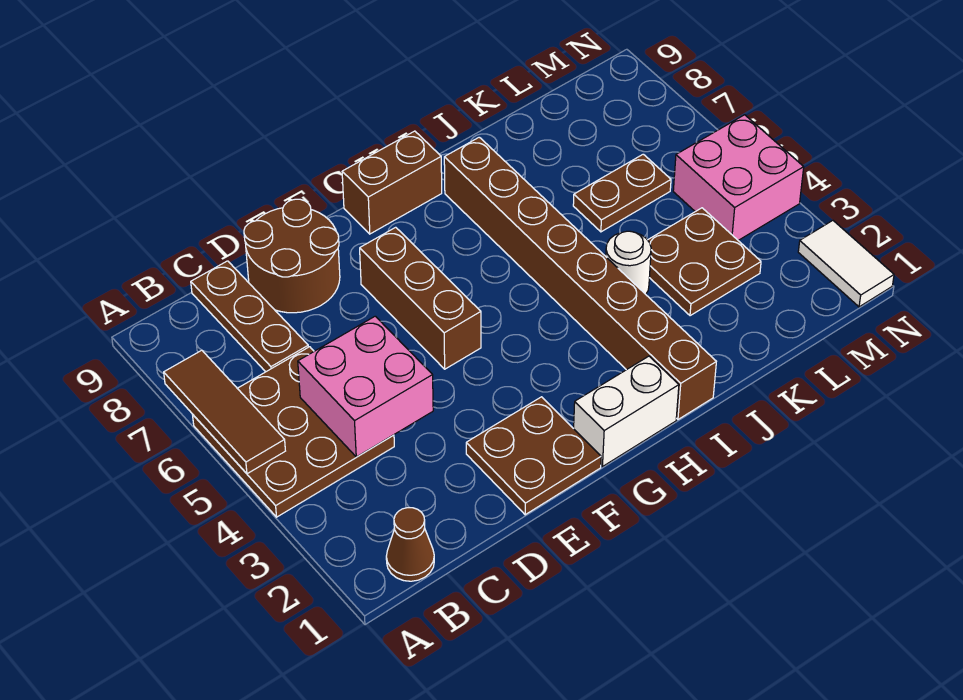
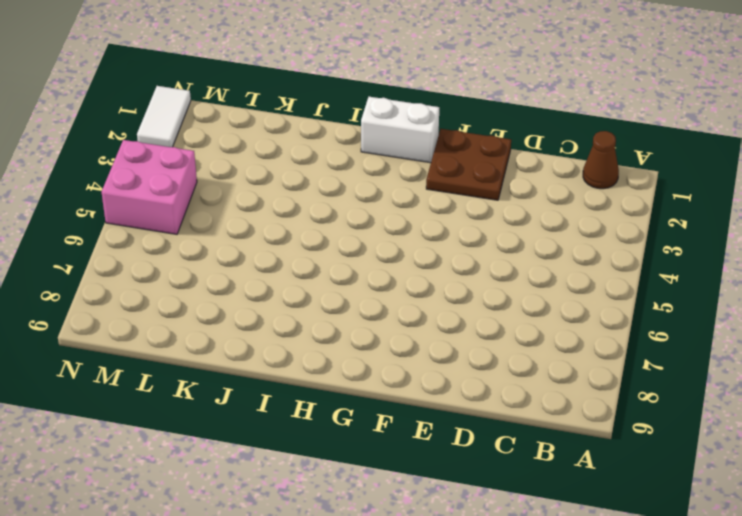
none -> brown plate A4:C6 level 1
none -> brown plate C7:C9 level 1
none -> brown round brick D8:E9 level 1

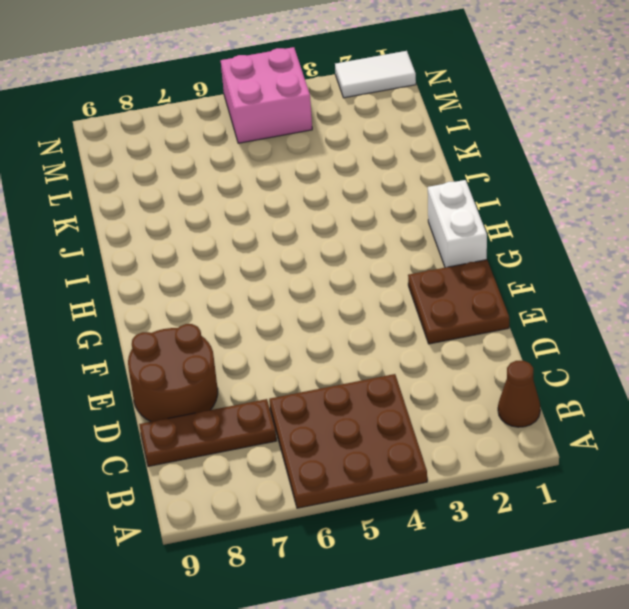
none -> brown brick F5:F7 level 1
none -> brown brick G9:H9 level 1
none -> brown brick I1:I8 level 1

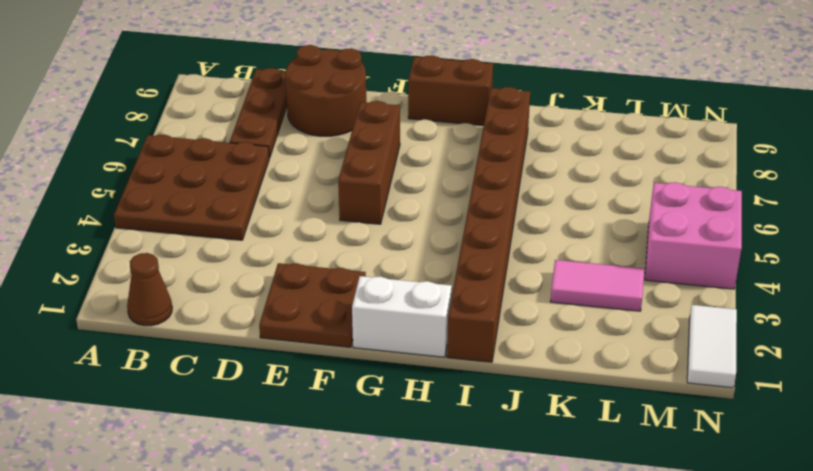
pink tile K3:L3 level 1 -> brown plate K3:L4 level 1
none -> white round brick J4 level 1
none -> brown plate K6:L6 level 1
none -> brown tile A5:A7 level 2

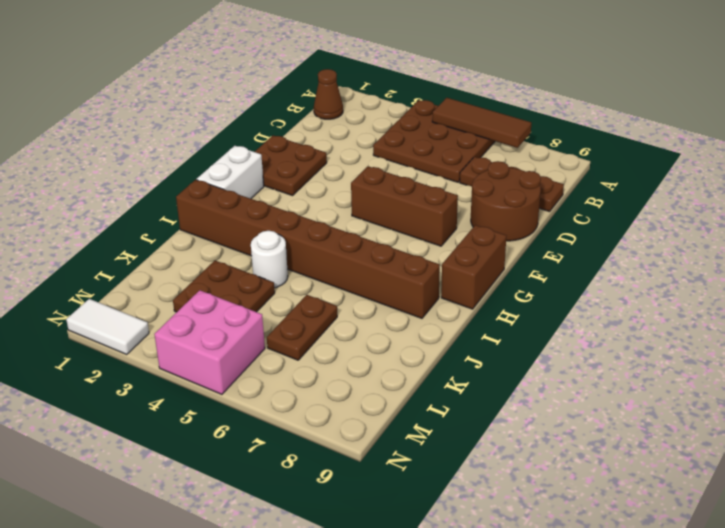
none -> pink brick C4:D5 level 2

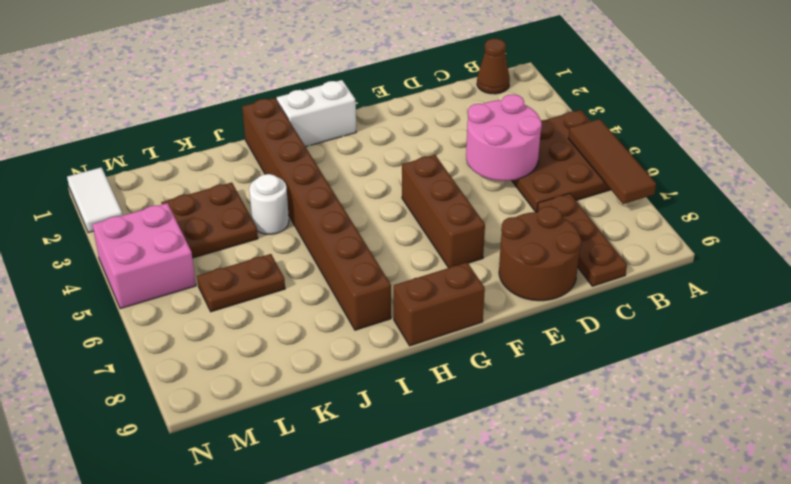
pink round brick C4:D5 level 2 -> pink brick C4:D5 level 2
none -> brown plate E1:F2 level 1

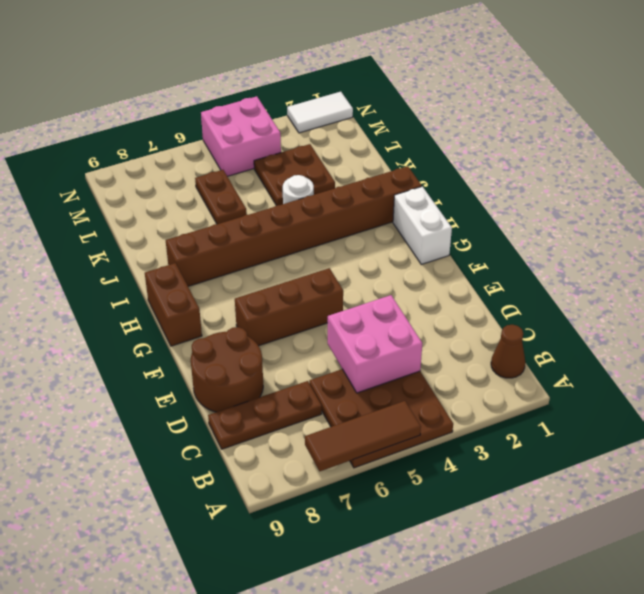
none -> brown plate E1:F2 level 1

